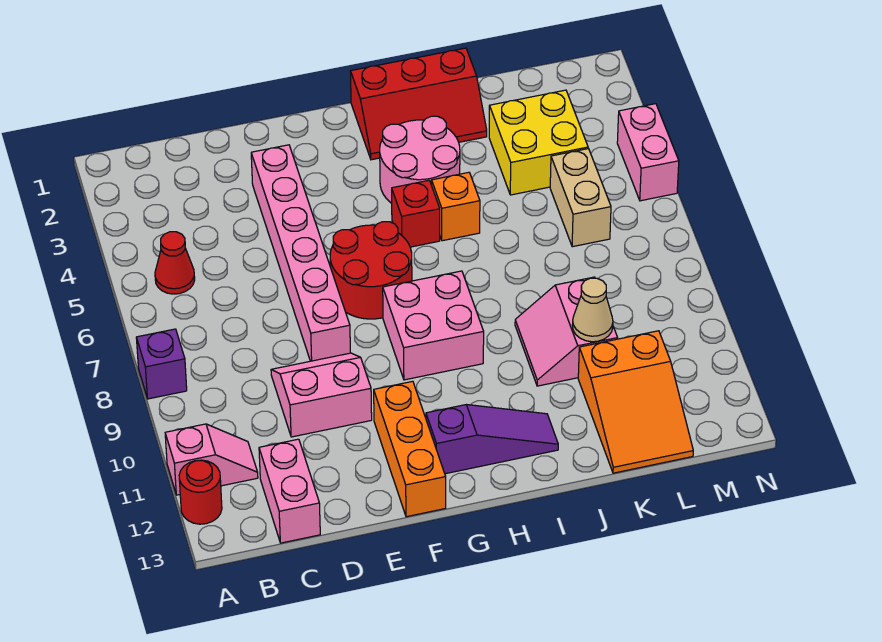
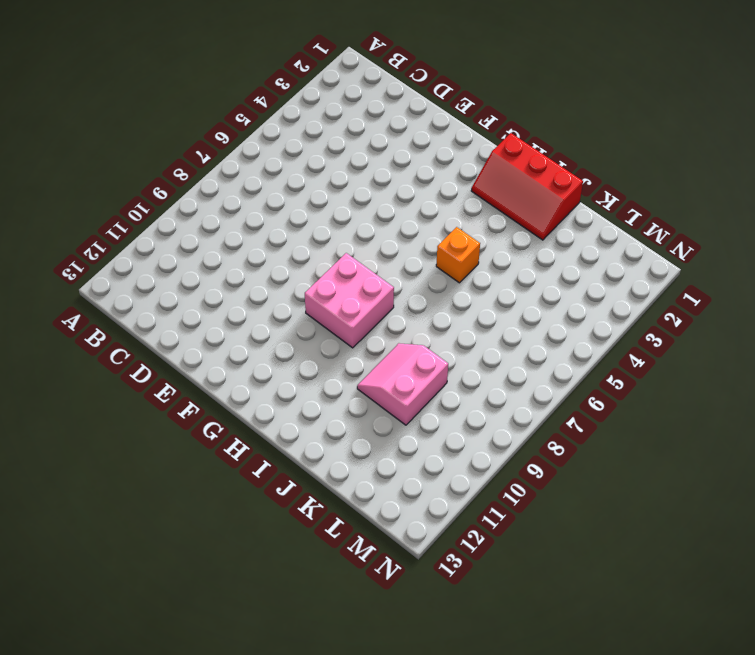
none -> purple brick A8 level 1
none -> pink slope A11:B11 level 1 top A
none -> red round brick A12 level 1

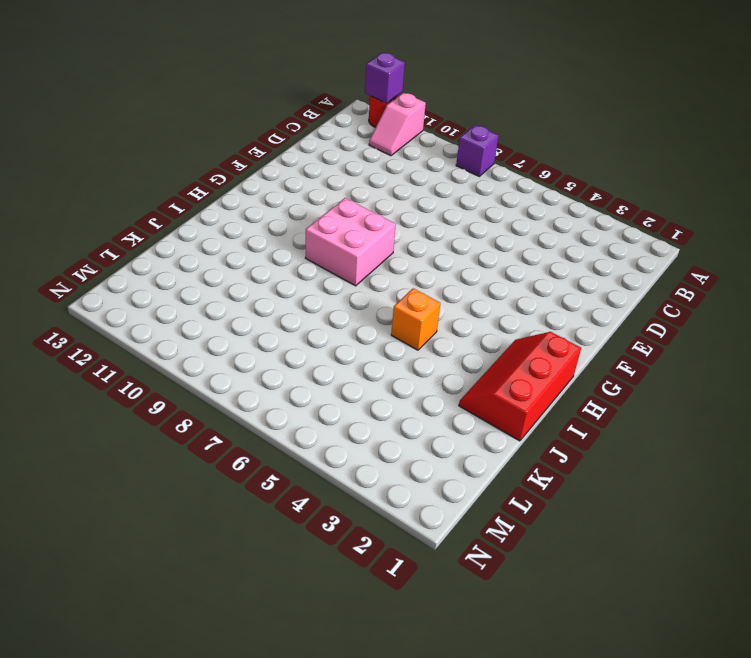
purple brick A12 level 2 -> none
none -> red cone B5 level 1
none -> pink brick C12:C13 level 1
none -> pink slope D9:E10 level 1 top 10

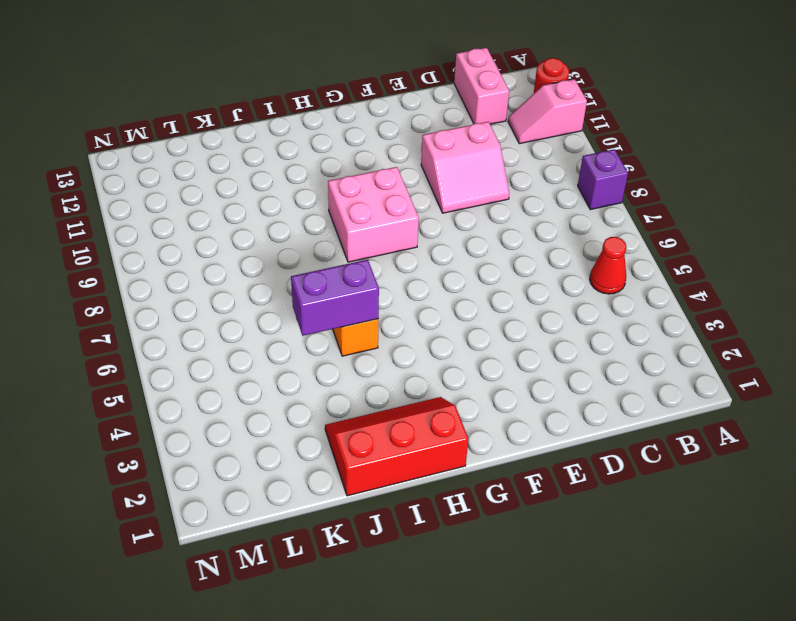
purple brick I5:J5 level 2 -> none
none -> pink brick E3:E8 level 1
none -> red round brick F6:G7 level 1
none -> orange brick F11:F13 level 1

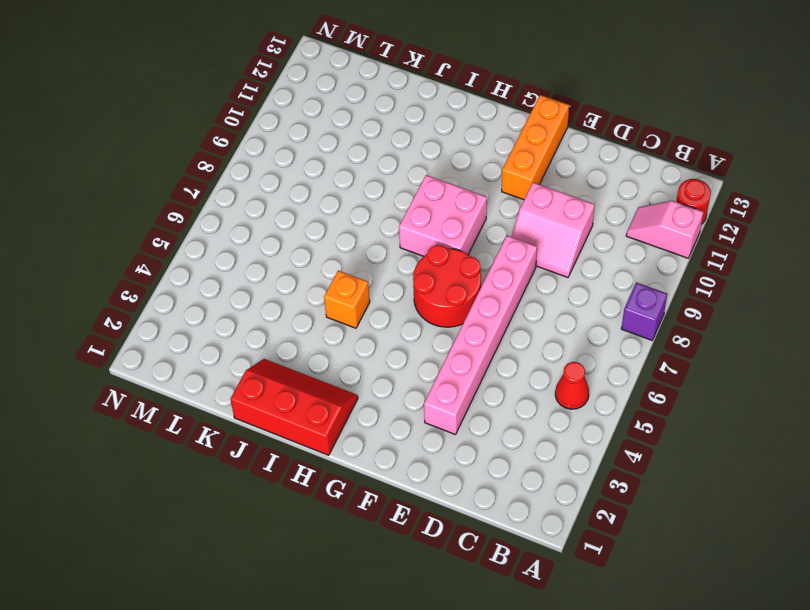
none -> pink brick C12:C13 level 1
none -> purple slope G12:I12 level 1 top G
none -> pink round brick H3:I4 level 1

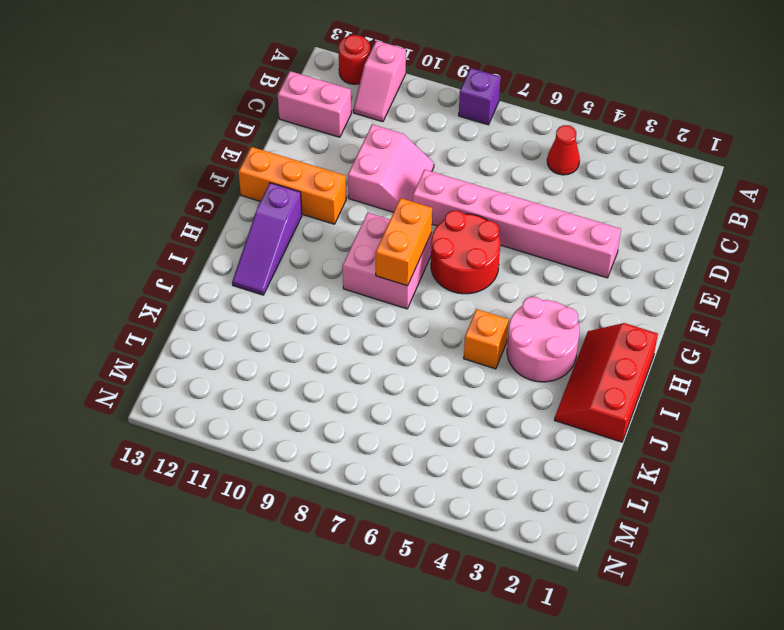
orange brick G8:H8 level 2 -> none
none -> red brick H5 level 1
none -> pink slope J9:K10 level 1 top K
none -> yellow brick K3:L4 level 1

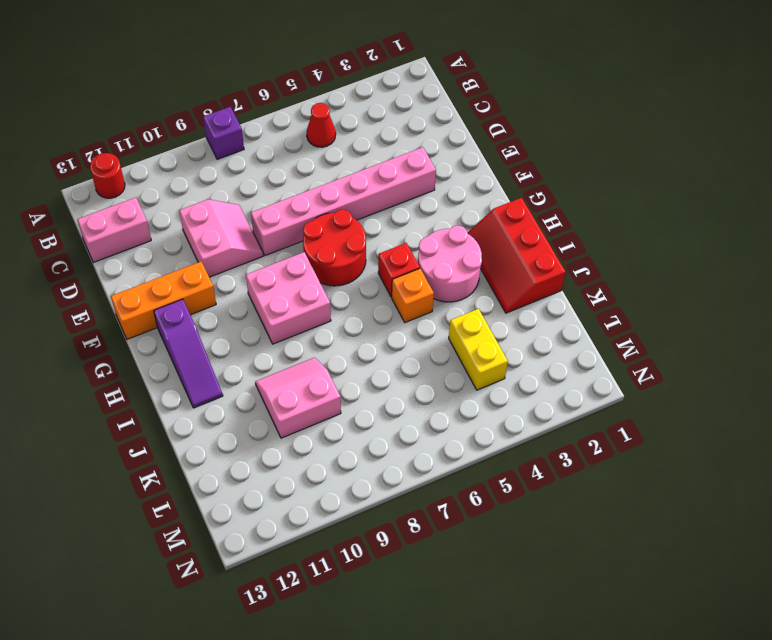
yellow brick K4:L4 level 1 -> yellow brick K3:L4 level 1
none -> pink slope A11:B11 level 1 top A
none -> orange slope K11:L13 level 1 top 11
none -> tan brick L5:L6 level 1

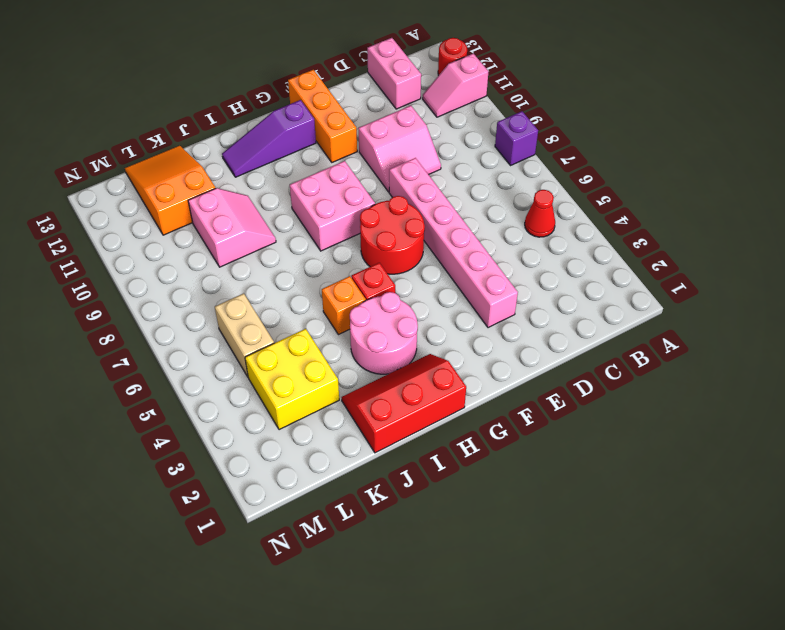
none -> pink brick N4:N5 level 1
none -> tan cone K10 level 2

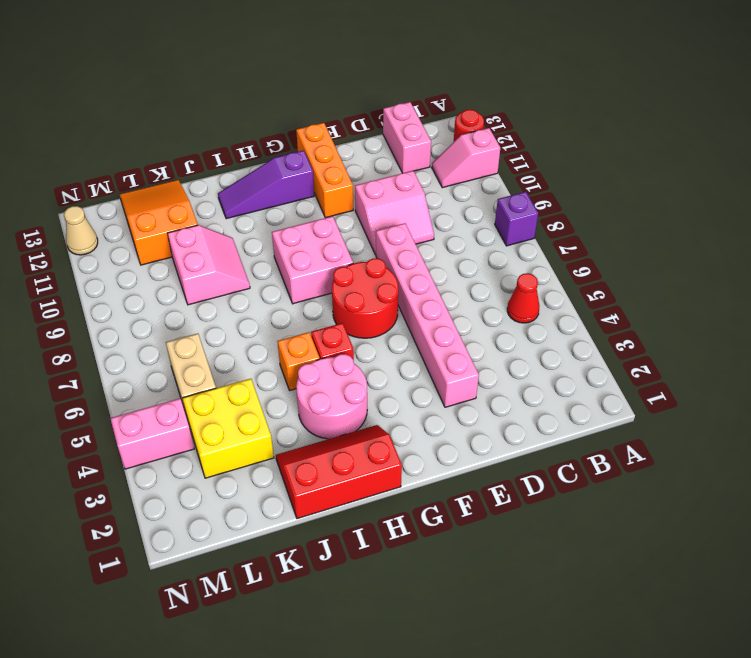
pink brick M4:N4 level 1 -> pink brick N4:N5 level 1
tan cone N12 level 1 -> tan cone K10 level 2

